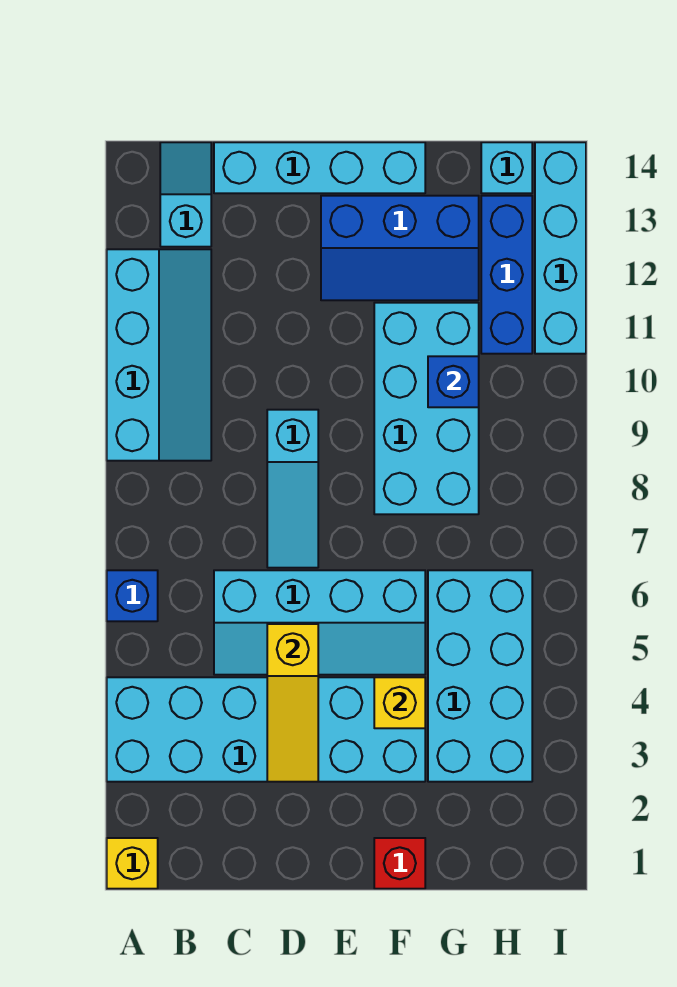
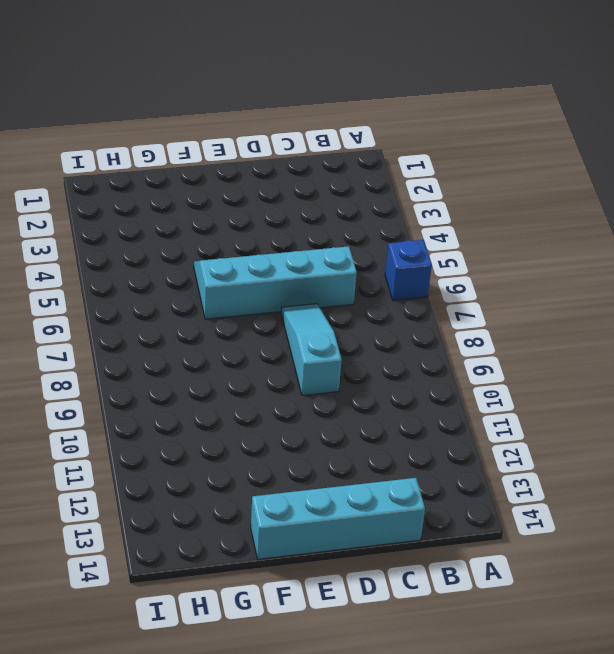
none -> yellow brick A1 level 1
none -> cyan brick A3:F4 level 1
none -> cyan slope A9:B12 level 1 top A

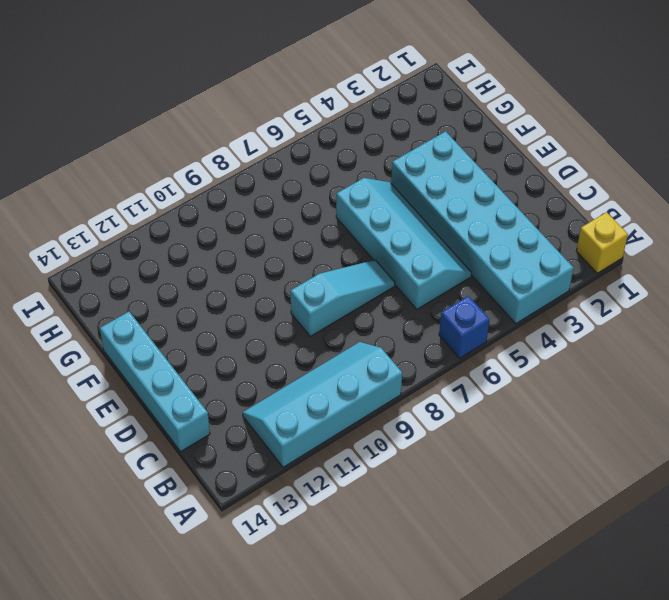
none -> cyan slope B13:B14 level 1 top 13
none -> blue slope E12:G13 level 1 top 13
none -> red brick F1 level 1

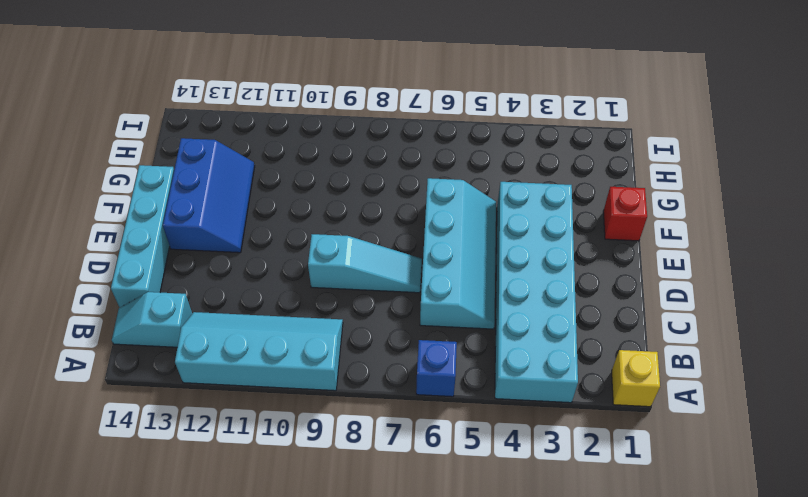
none -> cyan brick F8:G11 level 1
none -> cyan brick G3:H6 level 1
none -> blue brick H11:H13 level 1

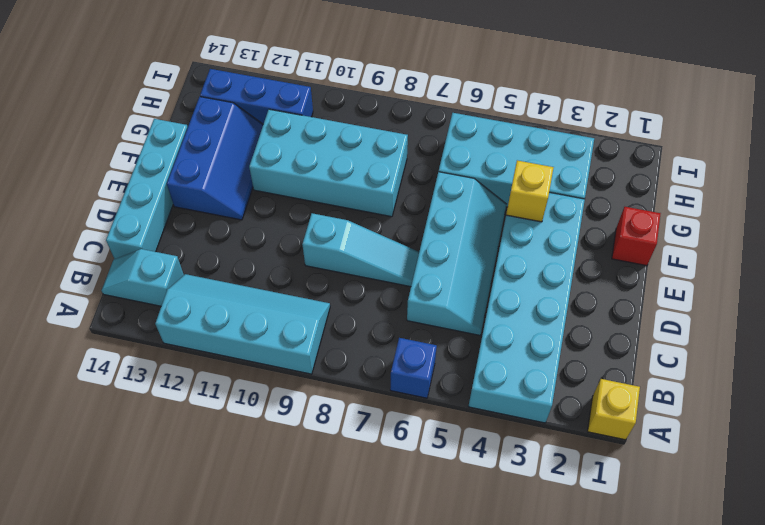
none -> cyan brick H14 level 1
none -> cyan brick I11:I14 level 1
none -> yellow slope D3:D5 level 2 top 5

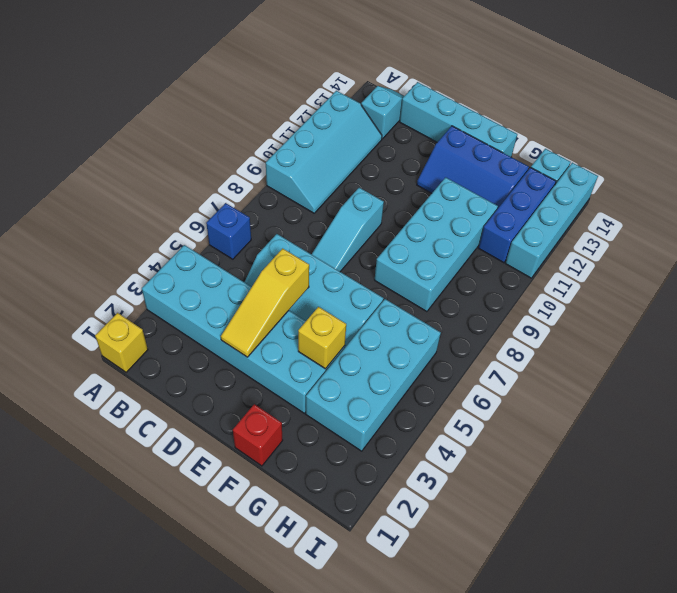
none -> blue brick G10 level 2

